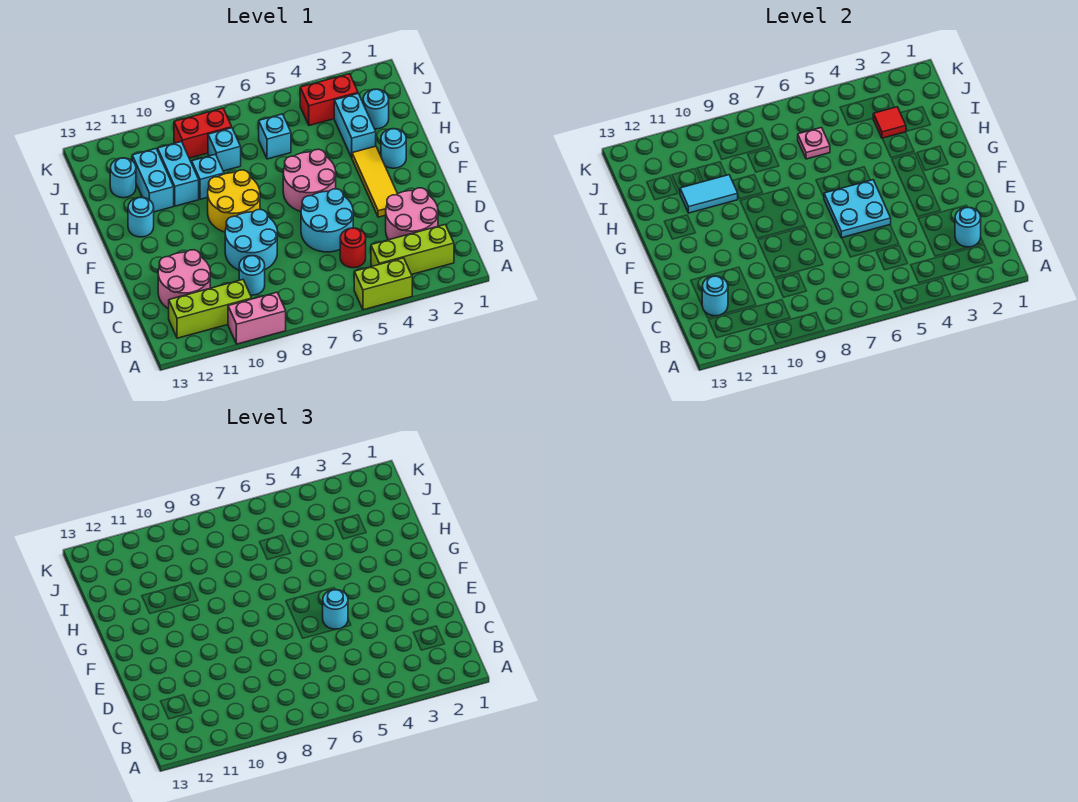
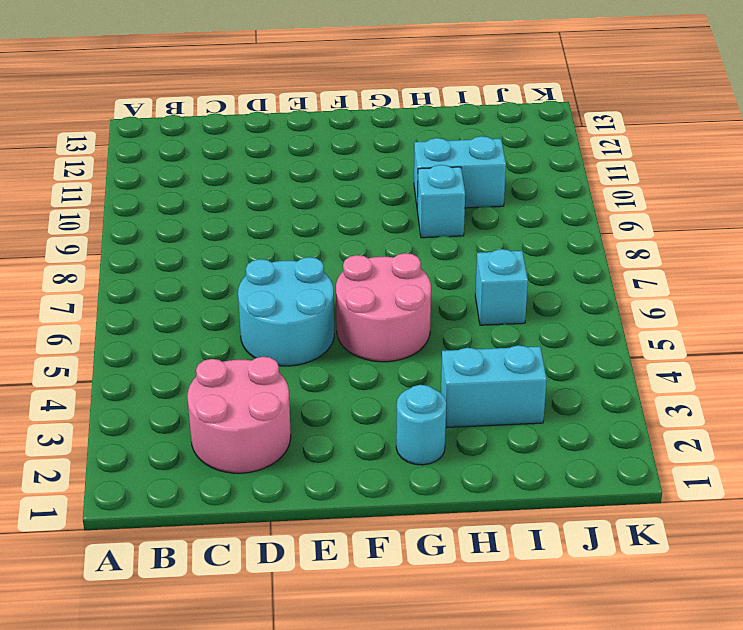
none -> lime brick A4:A5 level 1
none -> pink brick A9:A10 level 1
none -> lime brick B2:B4 level 1
none -> lime brick B10:B12 level 1

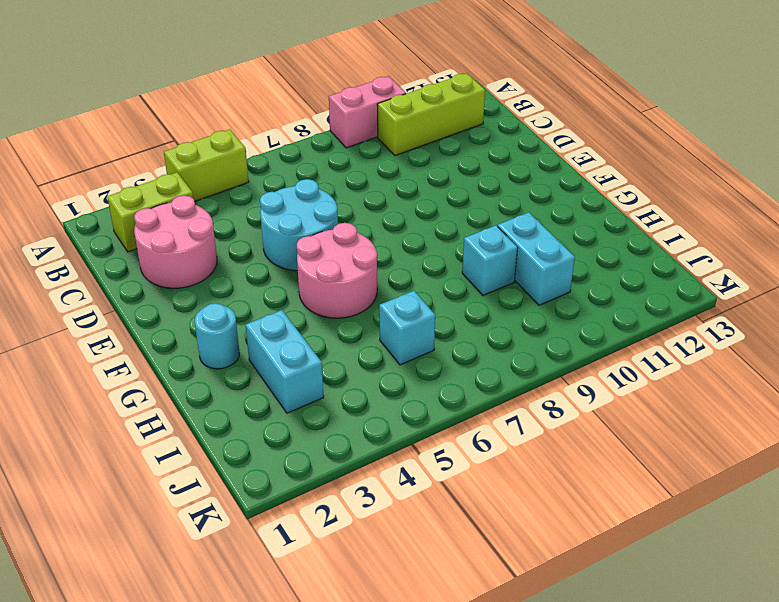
lime brick B2:B3 level 1 -> lime brick B2:B4 level 1
none -> red round brick C5 level 1
none -> cyan round brick C9 level 1
none -> pink round brick C11:D12 level 1
none -> cyan round brick D8:E9 level 1

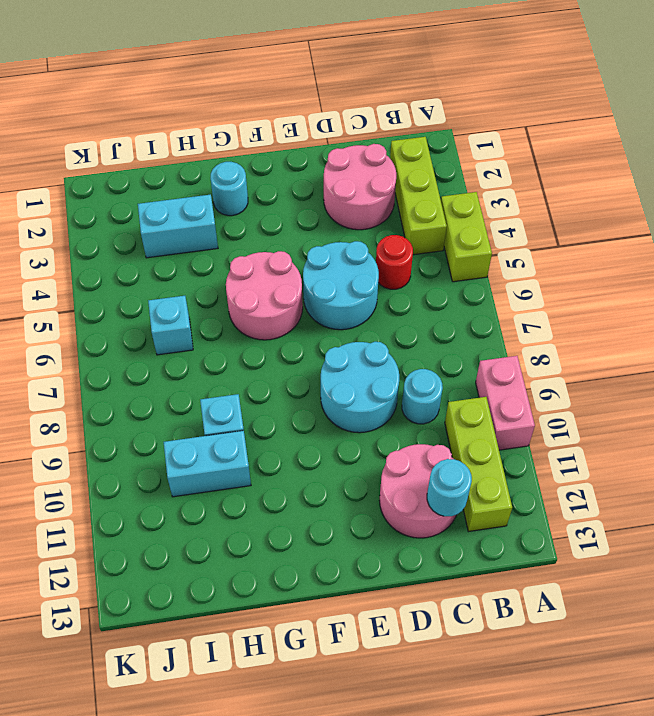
none -> yellow tile E3:G3 level 1
none -> yellow round brick F8:G9 level 1
none -> cyan round brick G12 level 1
none -> cyan brick H11:I11 level 1

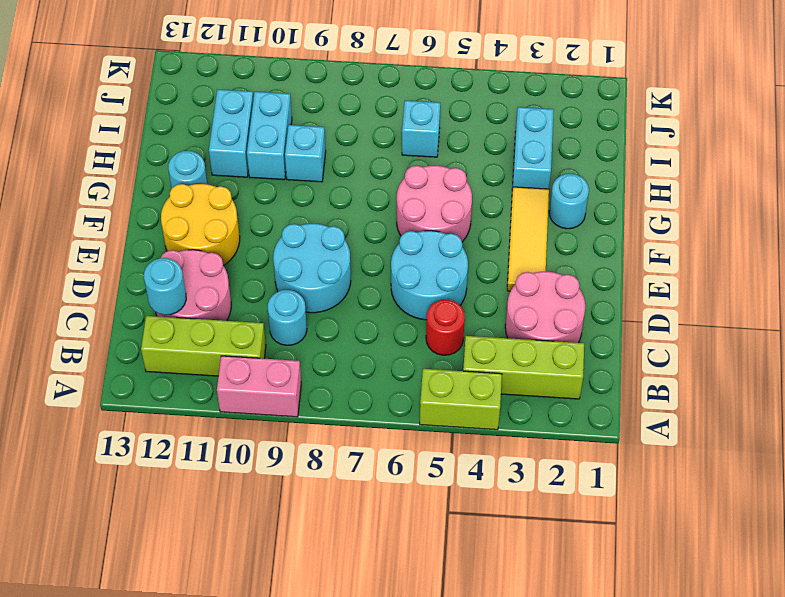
yellow round brick E11:F12 level 1 -> yellow round brick F8:G9 level 1
none -> cyan round brick I2 level 1
none -> cyan brick I8 level 1
none -> cyan round brick I12 level 1
none -> red brick J3:J4 level 1

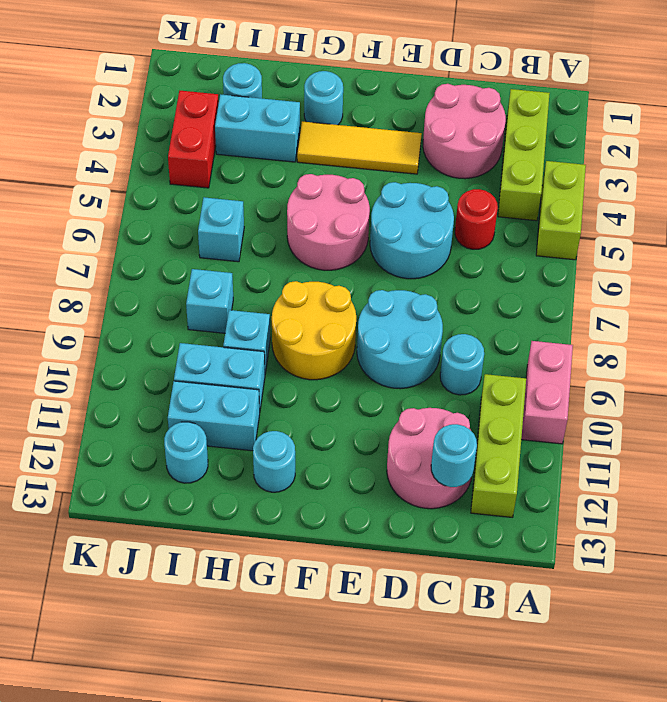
none -> red brick J8:J9 level 1
none -> cyan round brick C2 level 2
none -> cyan plate E5:F6 level 2
none -> cyan tile H10:H11 level 2

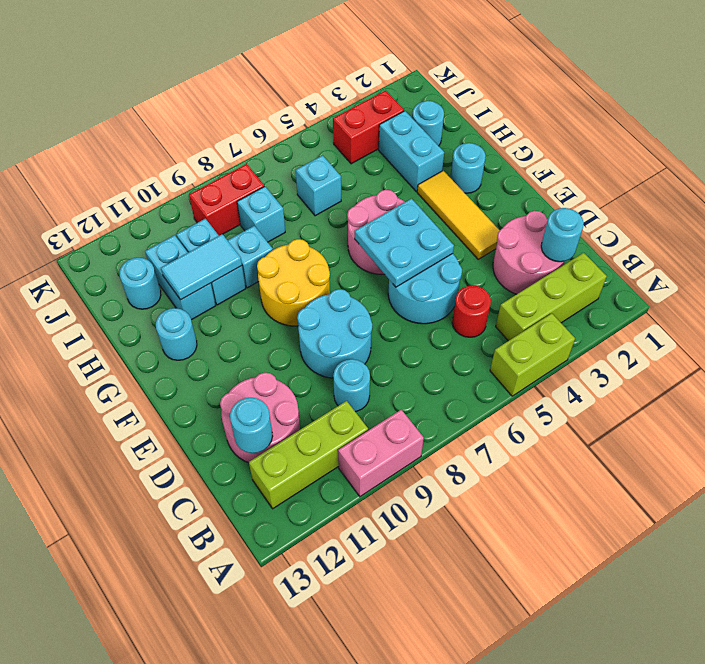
none -> red tile I3 level 2
none -> pink plate I6 level 2
none -> cyan round brick E5 level 3

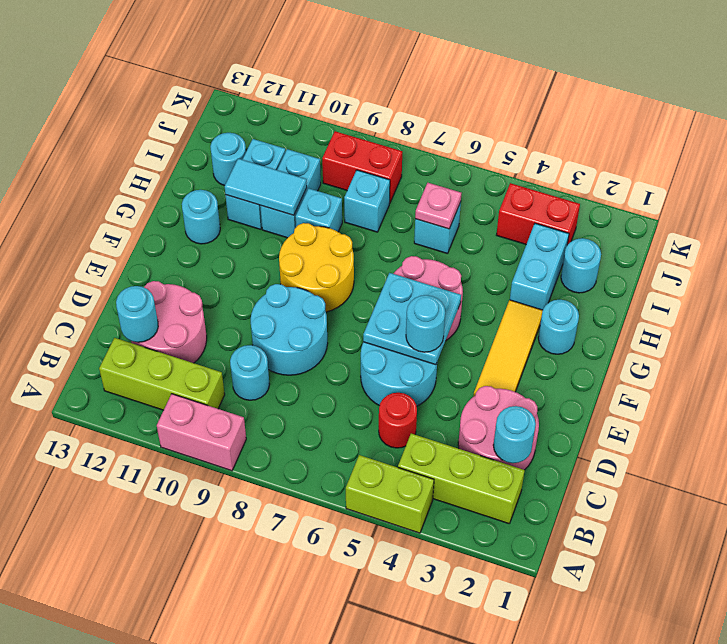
none -> red tile I3 level 2

